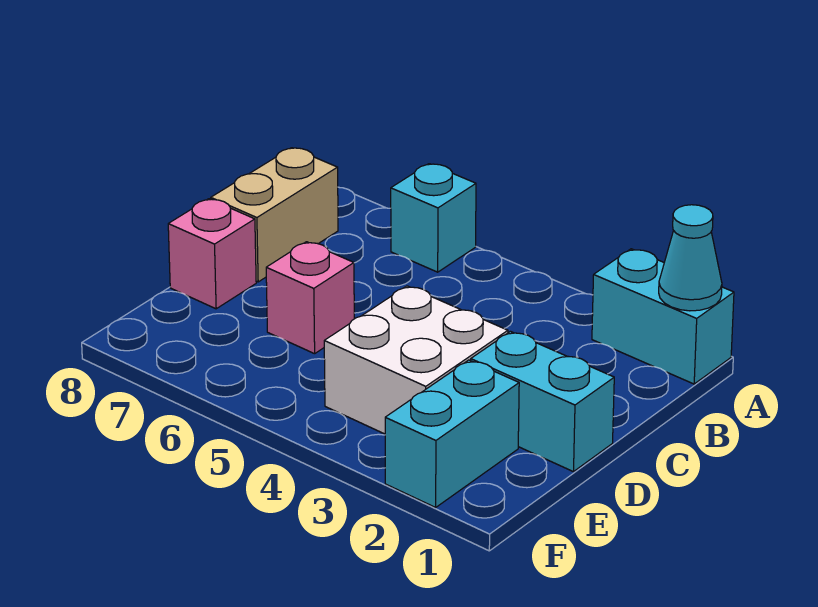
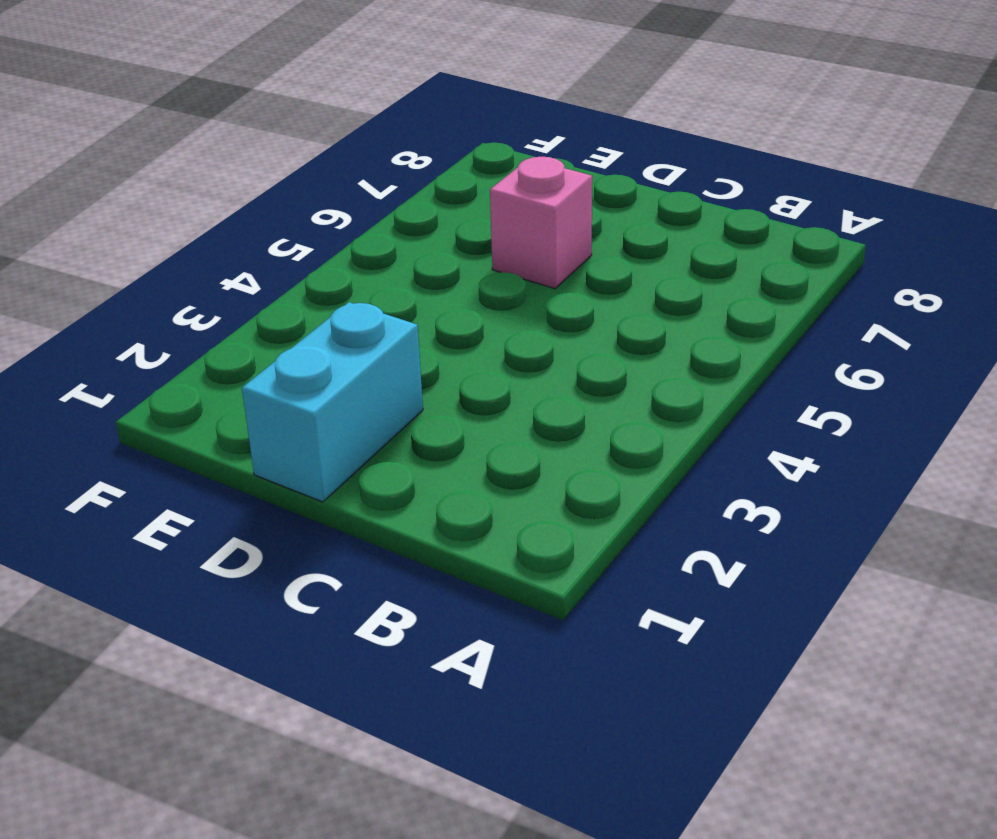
none -> cyan brick A1:A2 level 1
none -> cyan brick A6 level 1

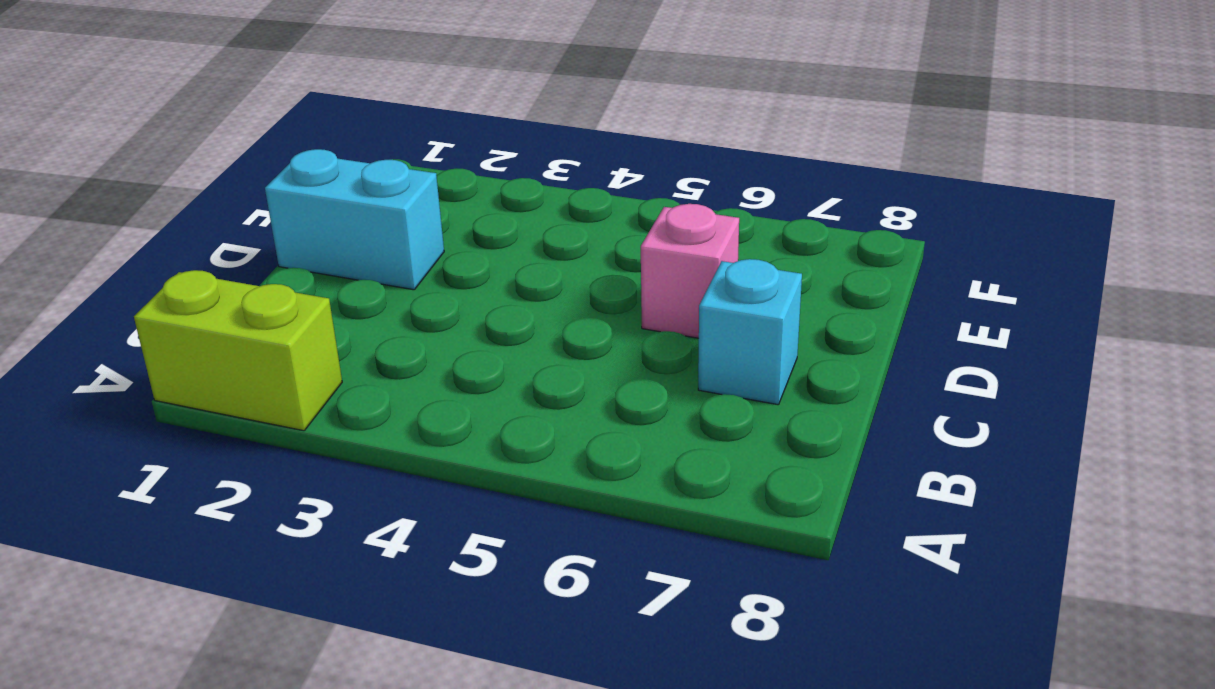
lime brick A1:A2 level 1 -> cyan brick A1:A2 level 1
cyan brick C7 level 1 -> cyan brick A6 level 1
none -> tan brick B8:C8 level 1
none -> white brick D3:E4 level 1

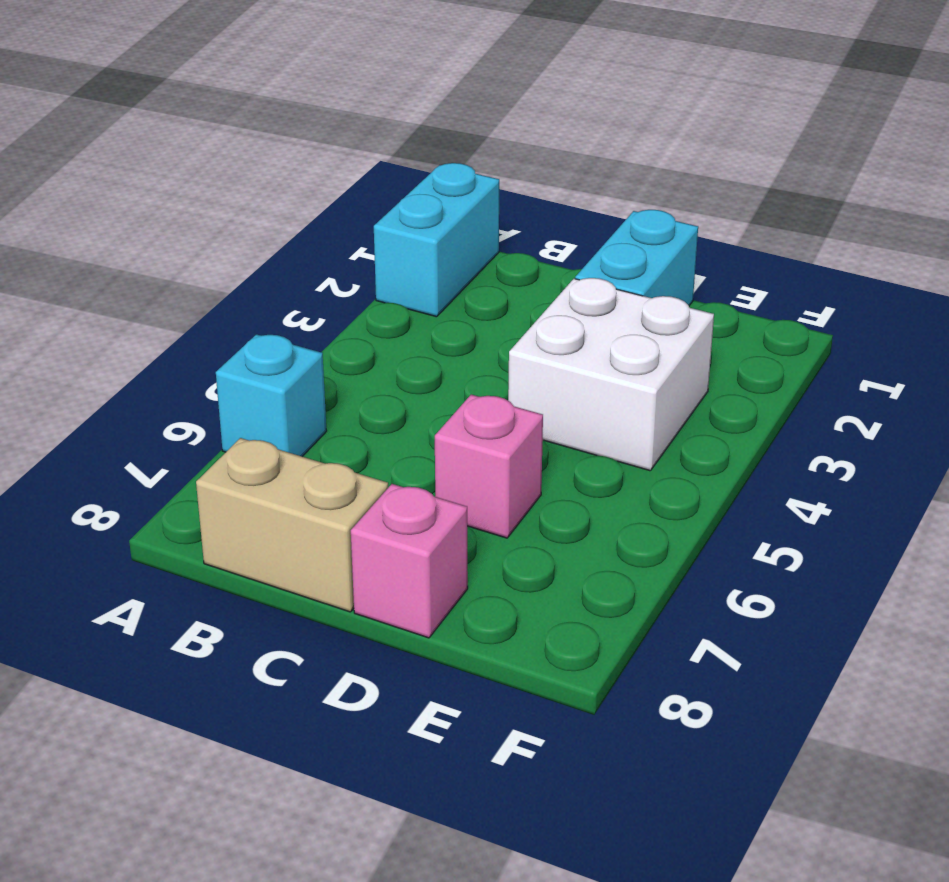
none -> cyan brick E2:F2 level 1
none -> cyan cone A1 level 2

